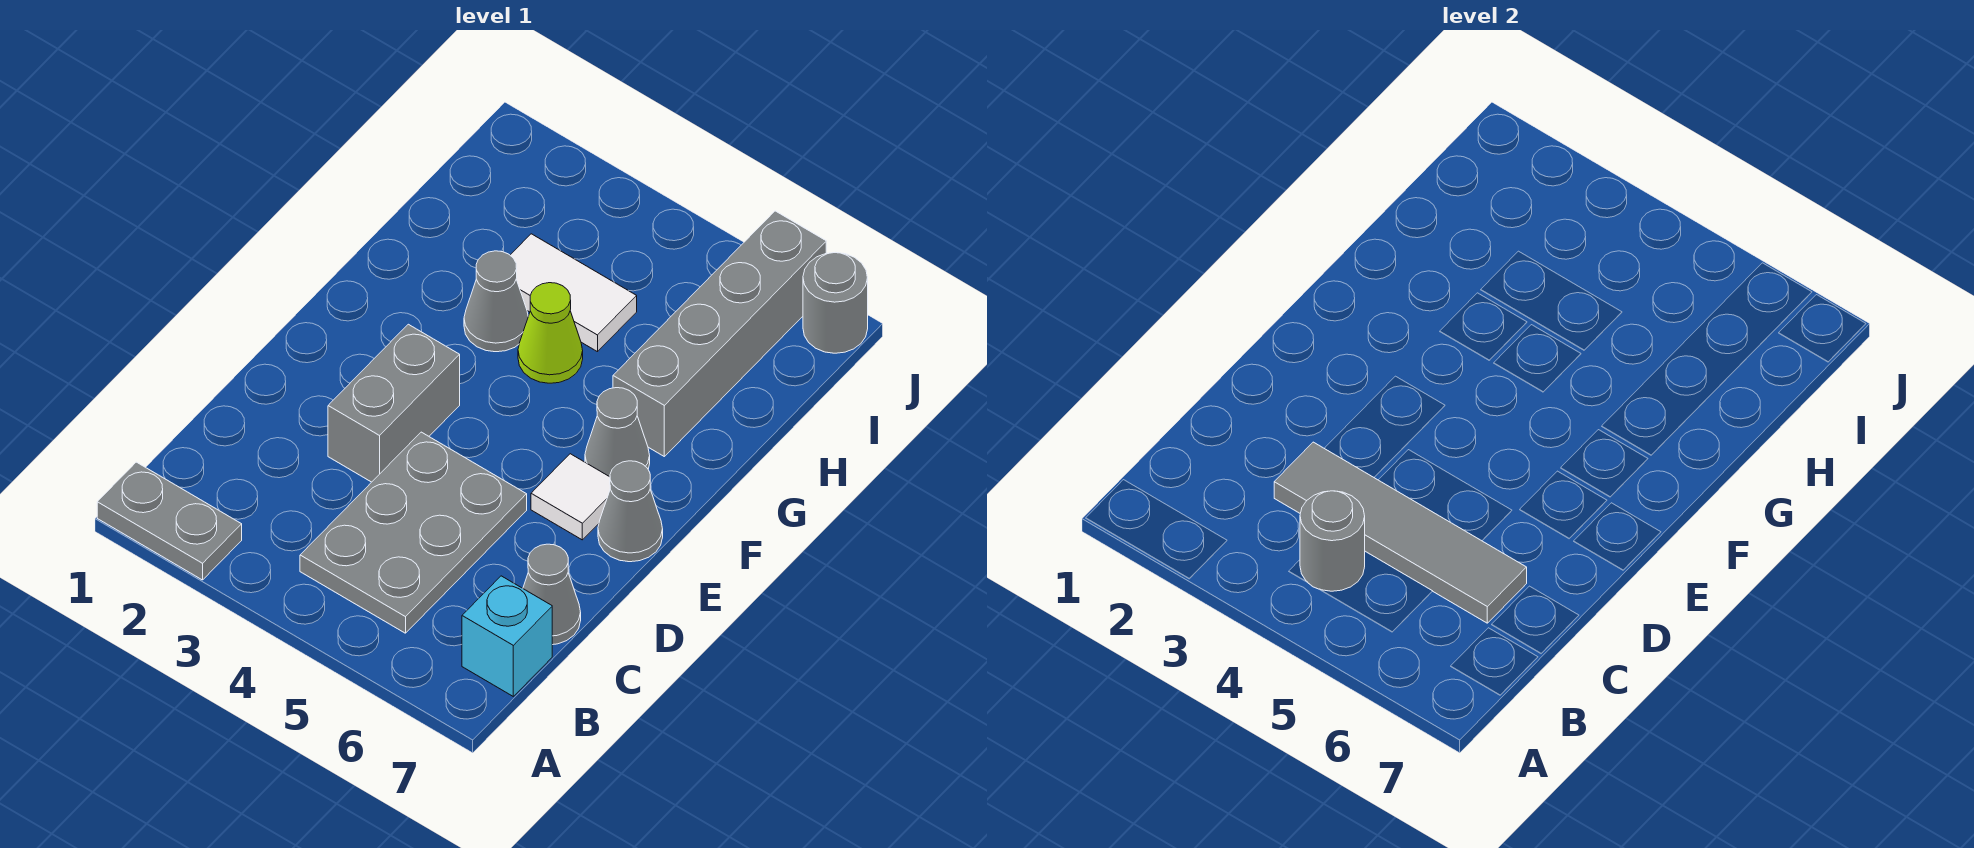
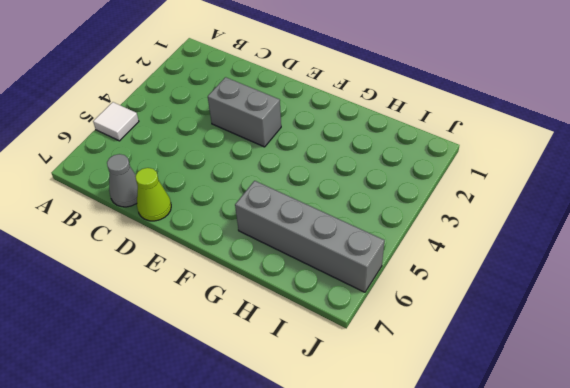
white tile A5 level 1 -> white tile E6 level 1
lime cone D7 level 1 -> lime cone G4 level 1
none -> grey plate A1:A2 level 1
none -> grey plate B4:D5 level 1
none -> cyan brick B7 level 1

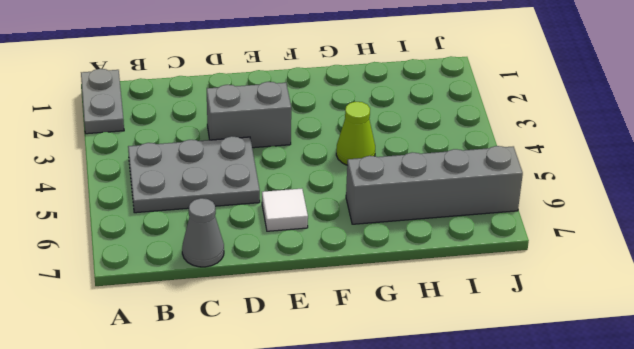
none -> cyan brick B7 level 1
none -> grey cone E7 level 1
none -> grey cone F6 level 1

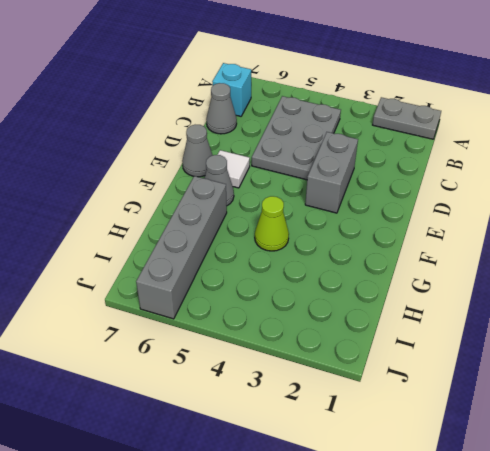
none -> grey cone G3 level 1
none -> white tile H3:H4 level 1
none -> grey round brick J7 level 1

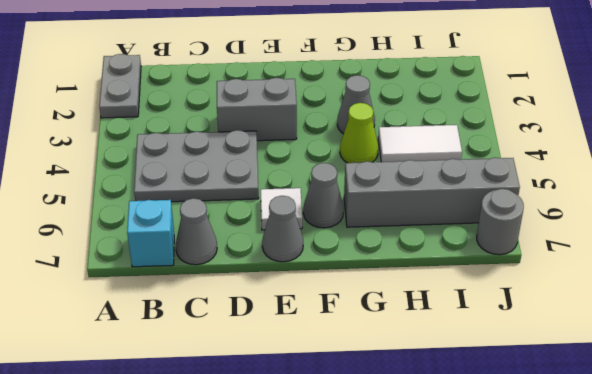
white tile H4:I4 level 1 -> white tile H3:H4 level 1
none -> grey round brick B4 level 2
none -> grey tile C3:C6 level 2

